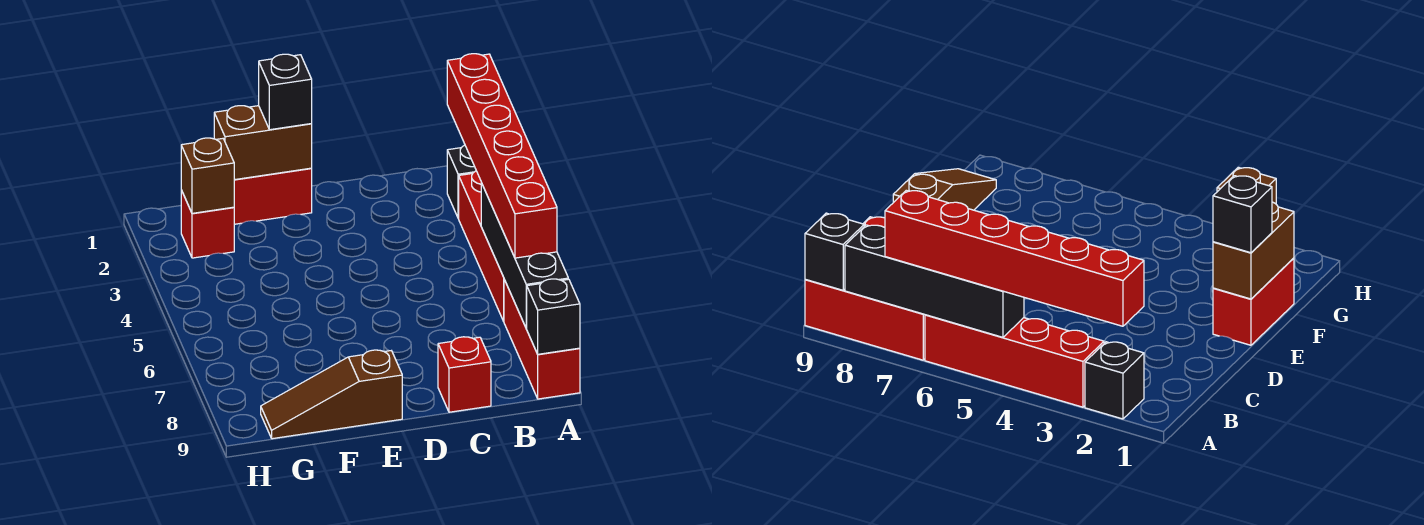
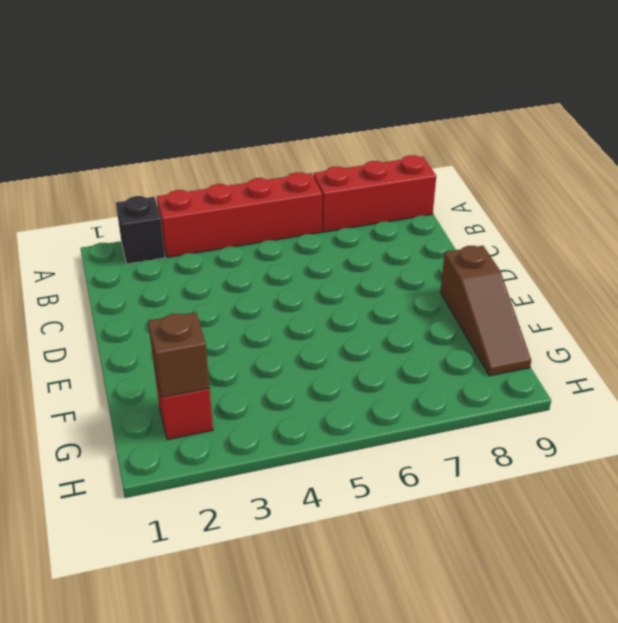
none -> red brick C9 level 1
none -> red brick E1:F1 level 1
none -> black brick A5:A8 level 2

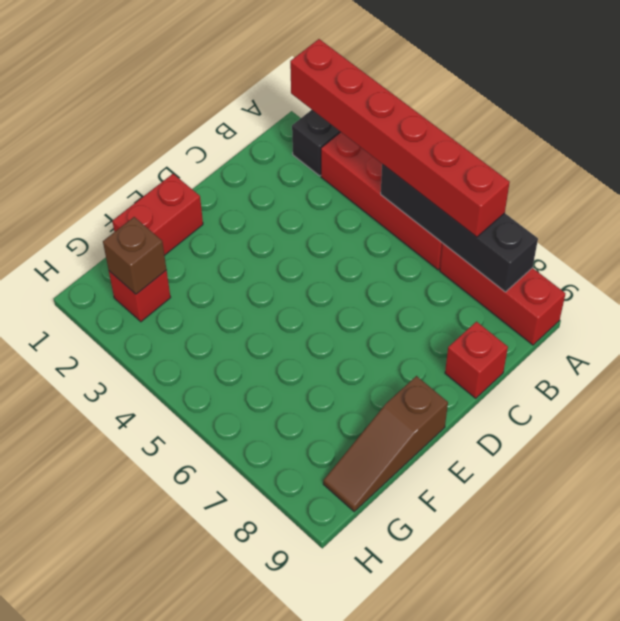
none -> black brick A9 level 2
none -> brown brick E1:F1 level 2
none -> black brick E1 level 3

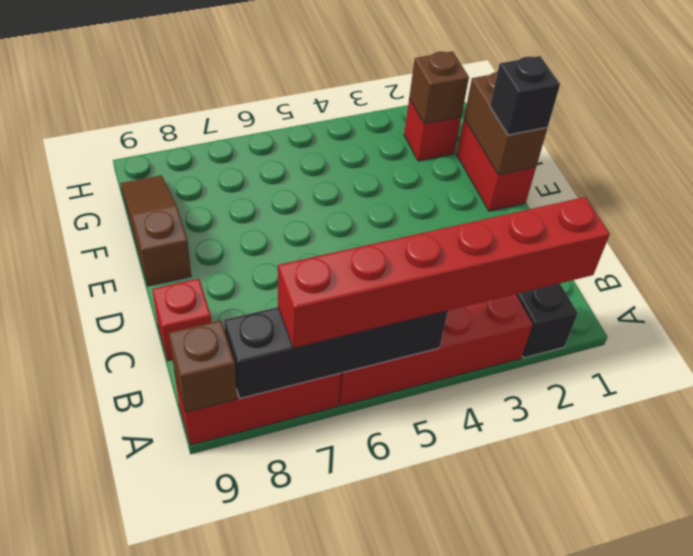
brown brick A9 level 2 -> black brick A9 level 2

